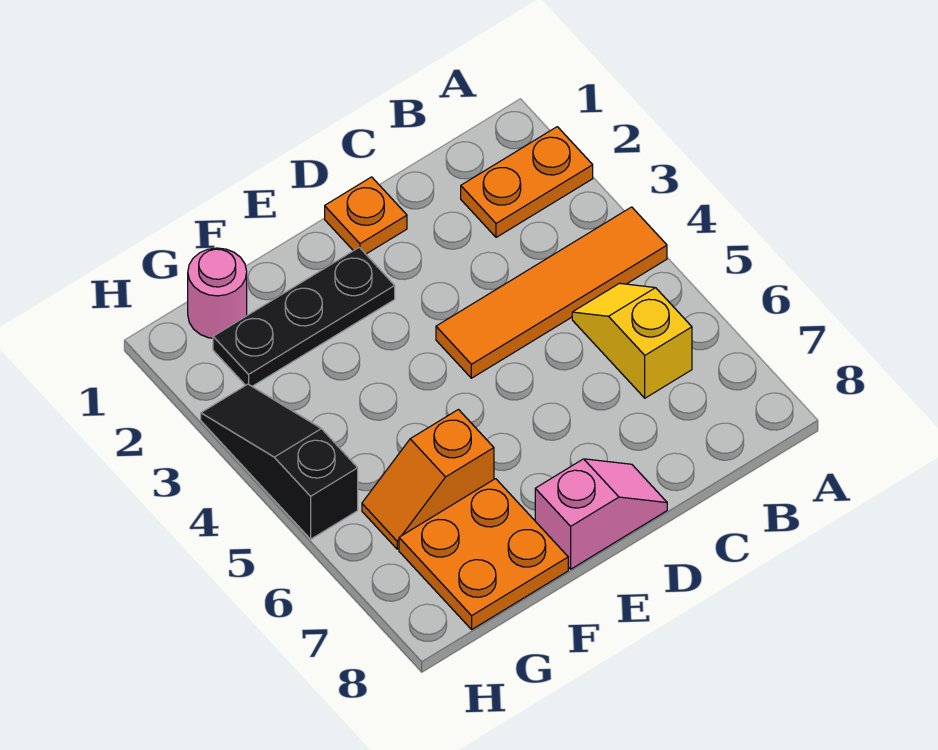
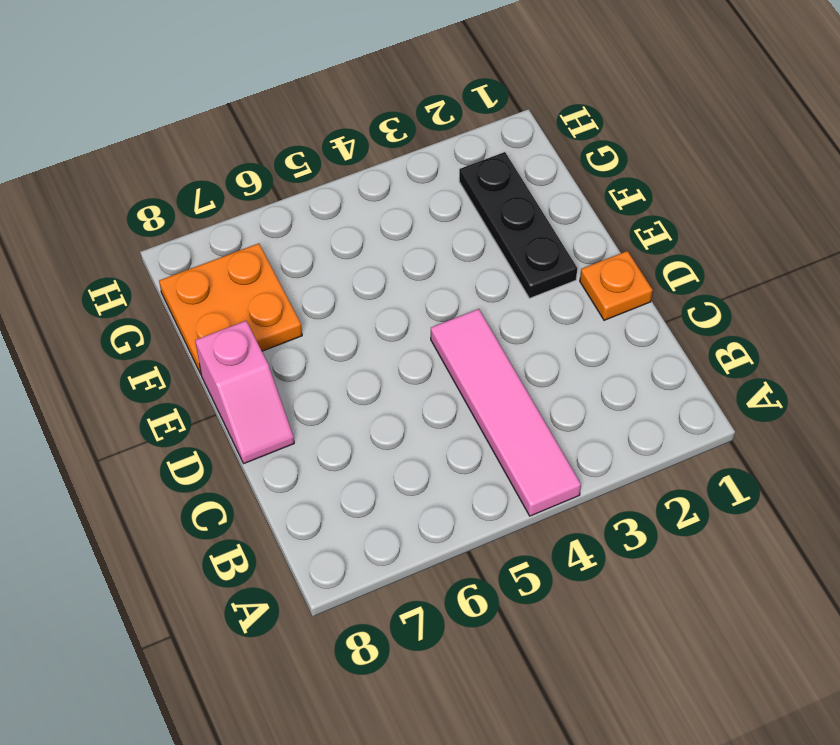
pink tile A4:D4 level 1 -> orange tile A4:D4 level 1
none -> orange plate A2:B2 level 1
none -> yellow slope B5:B6 level 1 top 6

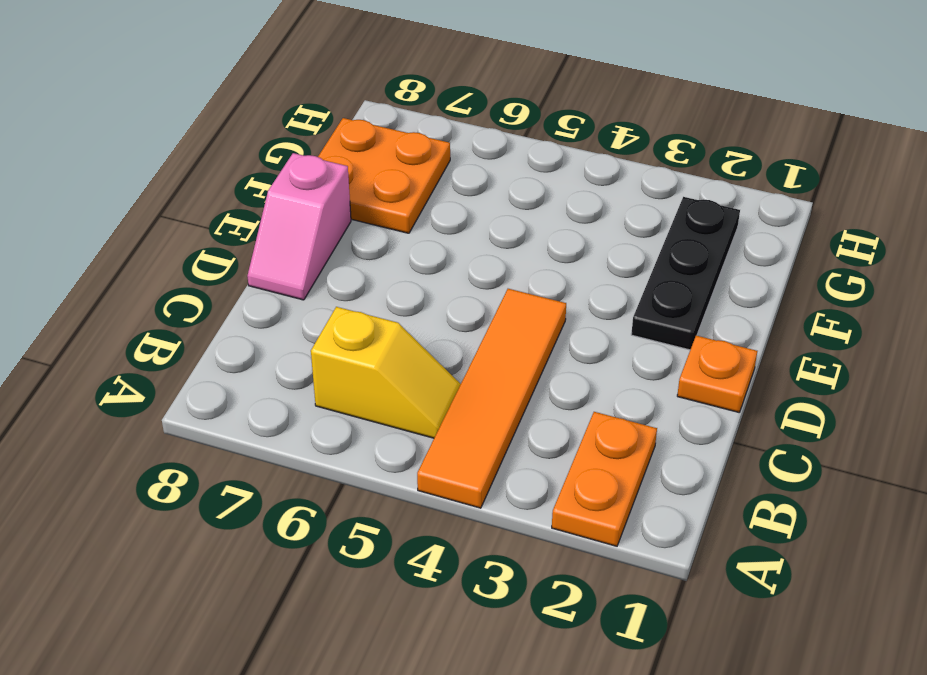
none -> orange slope F6:G6 level 1 top F
none -> pink round brick G1 level 1

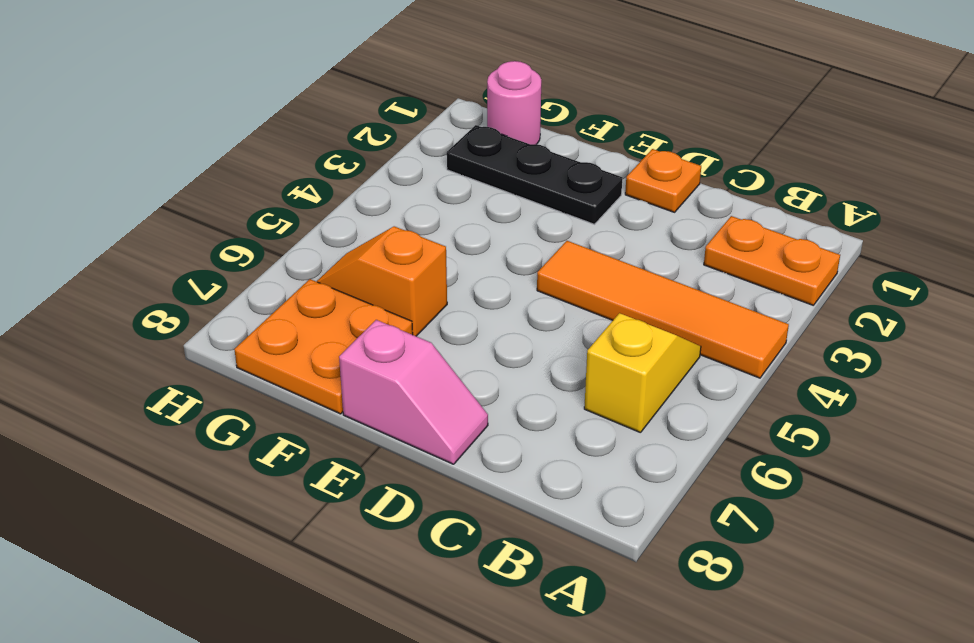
none -> black slope H3:H5 level 1 top 5

